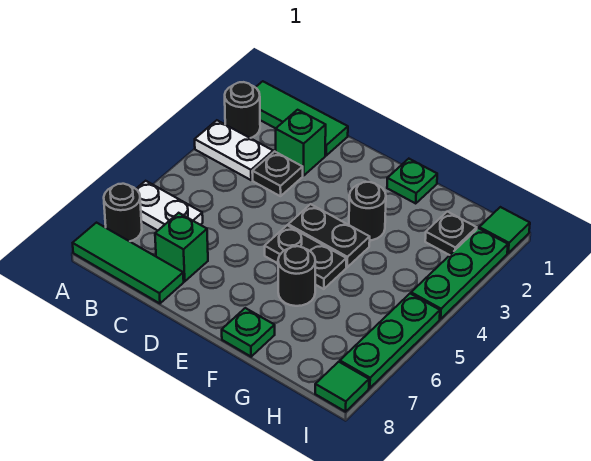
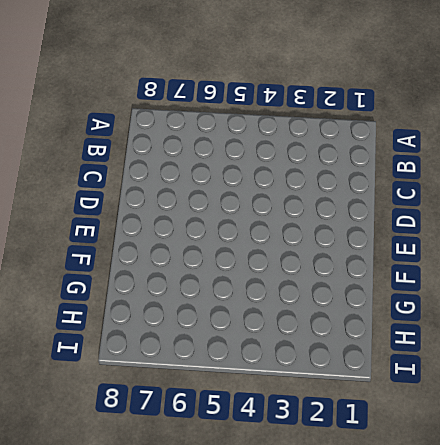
none -> green tile A1:C1 level 1
none -> black round brick A2 level 1
none -> white plate A3:B3 level 1

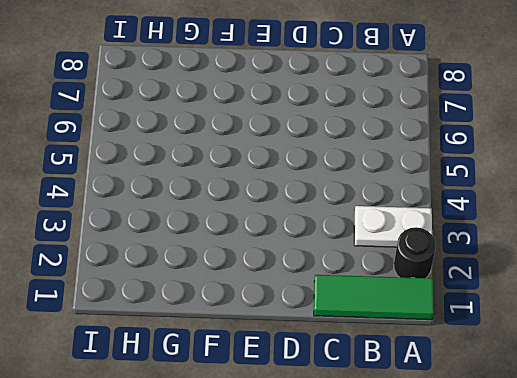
none -> white plate A6:B6 level 1
none -> black round brick A7 level 1
none -> green tile A8:C8 level 1

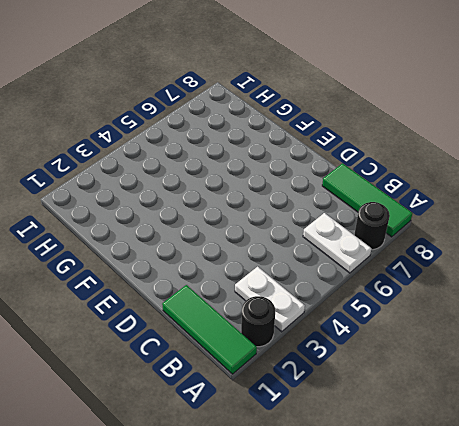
none -> green brick C2 level 1
none -> black plate C3 level 1
none -> green brick C7 level 1

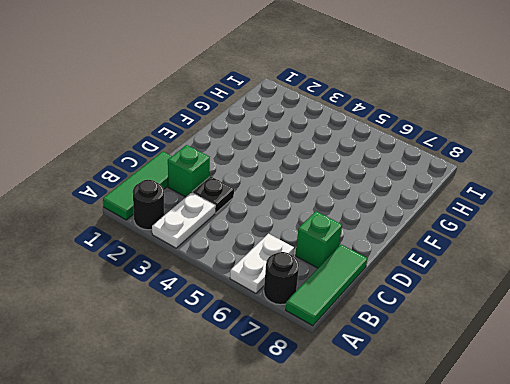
none -> black plate E4:F4 level 1
none -> black plate E5:F5 level 1
none -> green plate F1 level 1

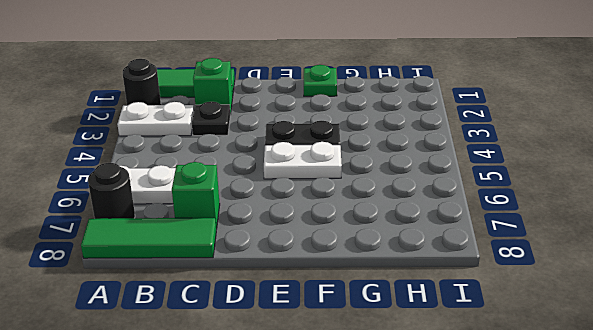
white plate E5:F5 level 1 -> black plate E5:F5 level 1
none -> black round brick F3 level 1
none -> black round brick F6 level 1
none -> green plate F8 level 1

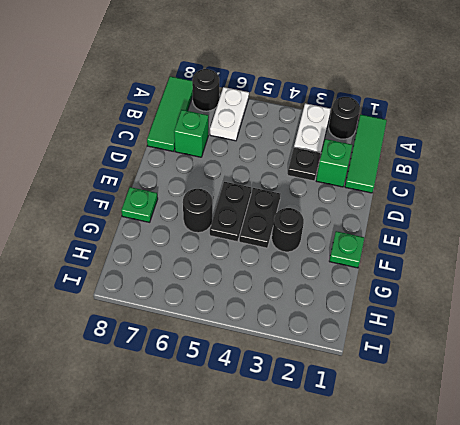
none -> black plate H2 level 1
none -> green tile I1 level 1
none -> green plate I2:I4 level 1

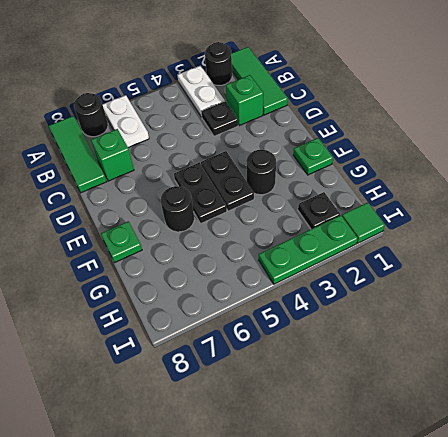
none -> green plate I5:I7 level 1
none -> green tile I8 level 1

